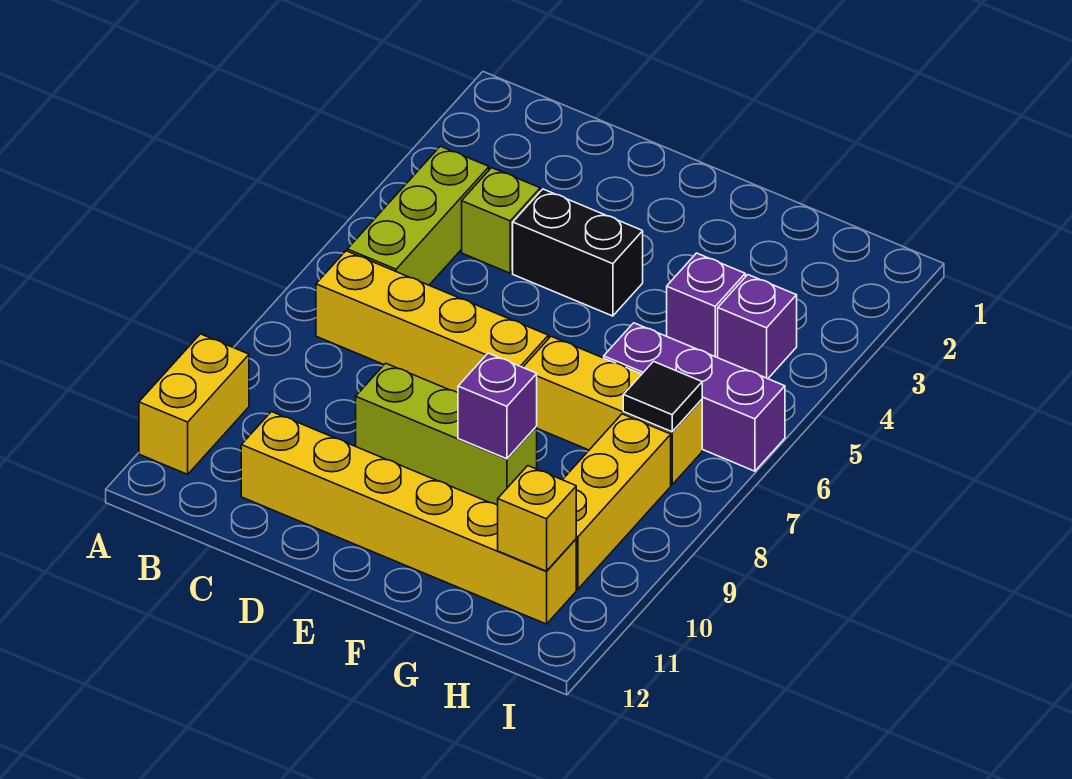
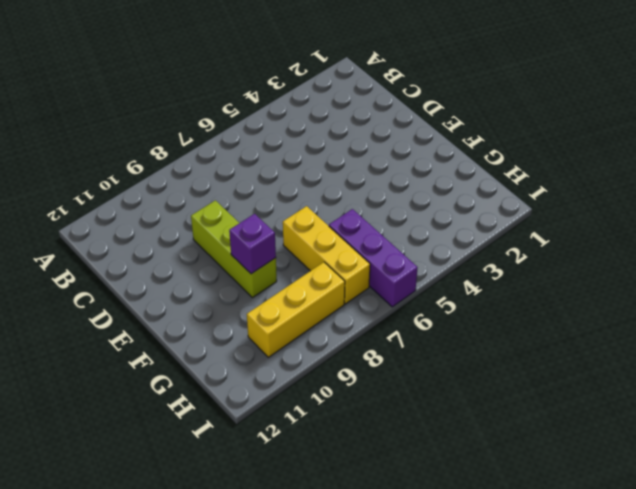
none -> yellow brick A10:A11 level 1
none -> lime brick B4:B6 level 1
none -> yellow brick B7:E7 level 1

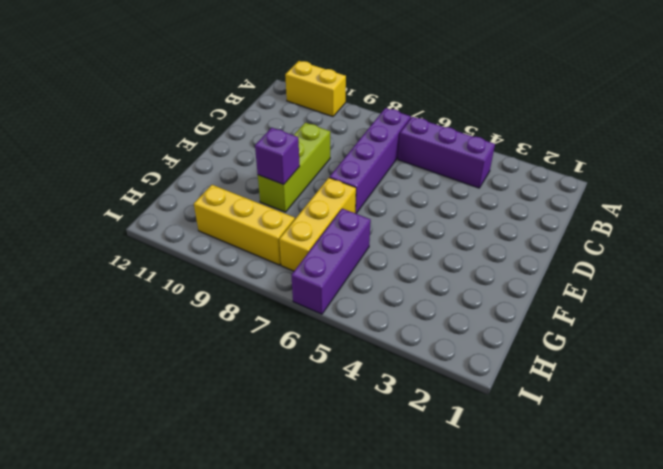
purple brick B4:B6 level 1 -> lime brick B4:B6 level 1
purple brick B7:E7 level 1 -> yellow brick B7:E7 level 1
none -> lime brick C4 level 1
none -> yellow brick C11:H11 level 1
none -> black brick D4:E4 level 1

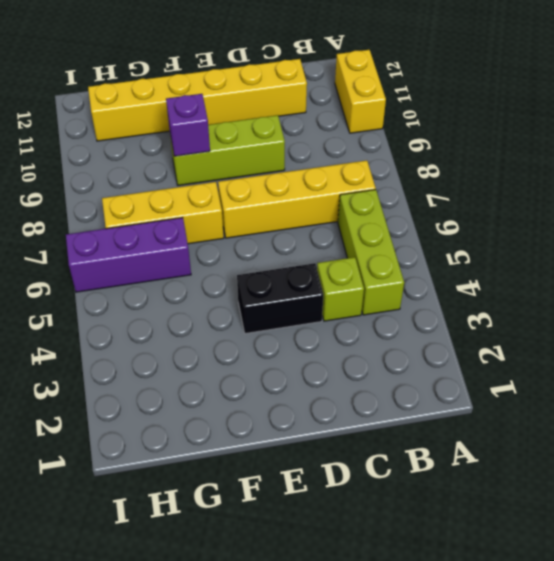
none -> purple brick G4 level 1
none -> purple brick H4 level 1
none -> yellow brick H8:H10 level 1

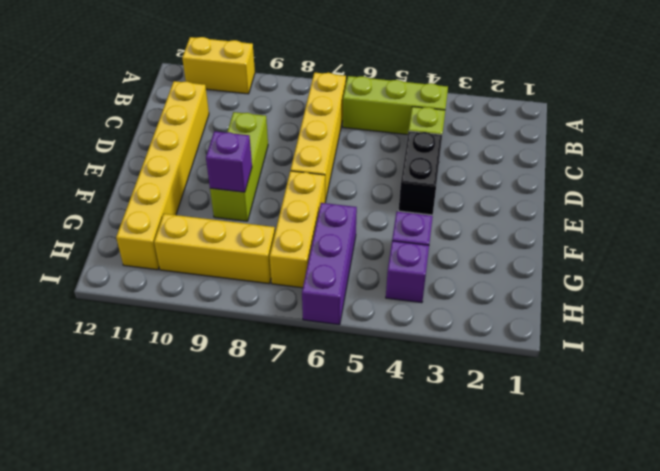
none -> black tile H7 level 2
none -> yellow brick H11 level 2

